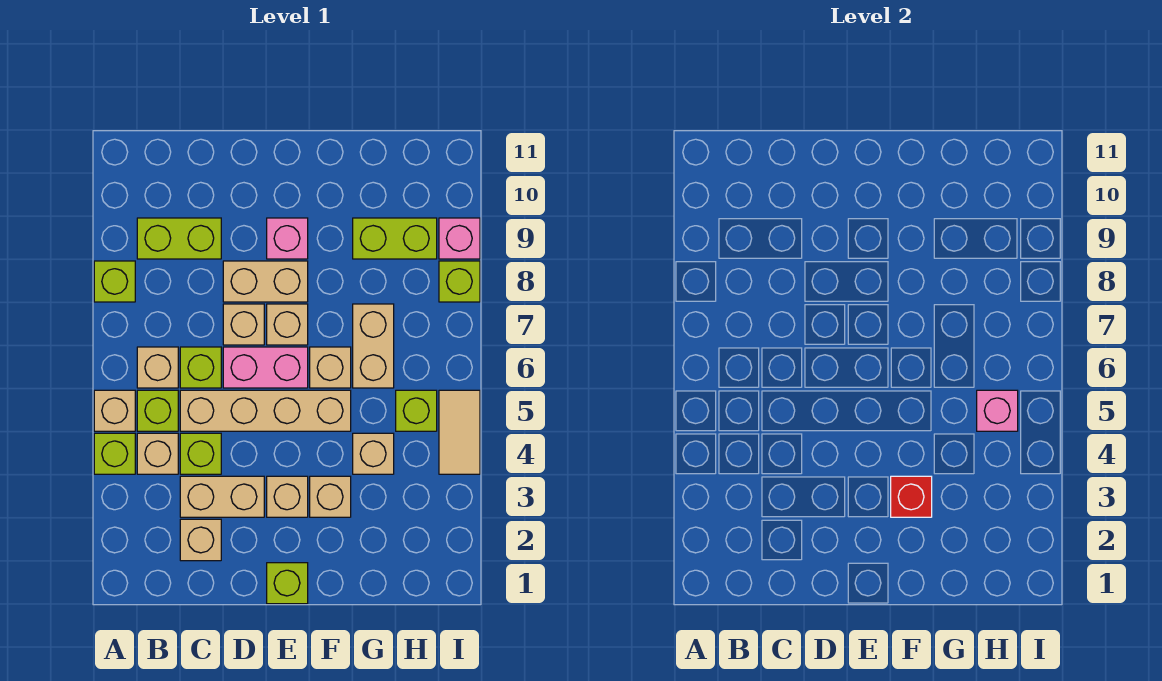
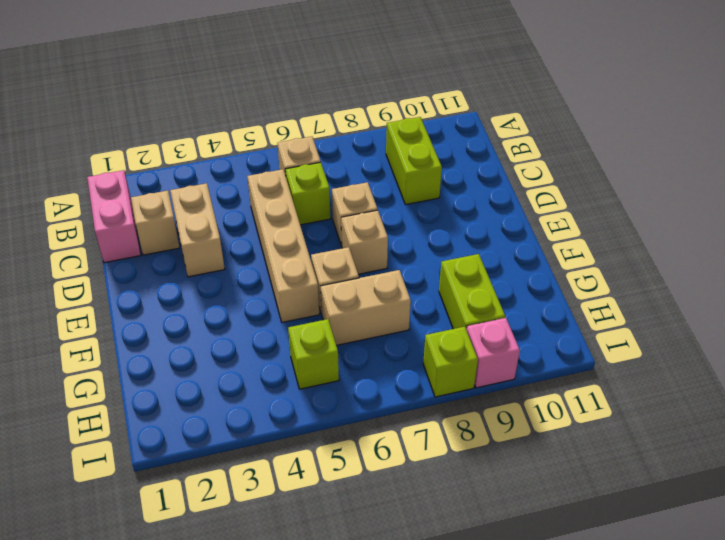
pink brick B1:C1 level 1 -> pink brick D6:E6 level 1
none -> lime brick A4 level 1
none -> tan brick A5 level 1
none -> lime brick A8 level 1
none -> tan brick B4 level 1

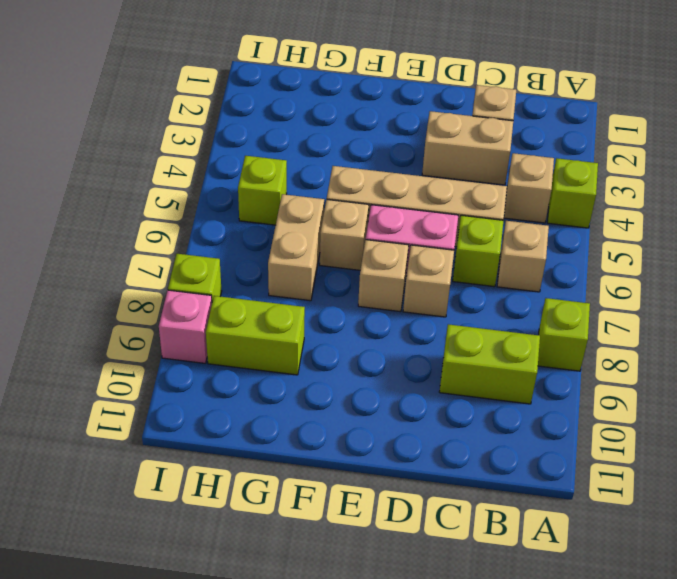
none -> tan brick A5 level 1
none -> lime brick B5 level 1
none -> lime brick C4 level 1
none -> tan brick D8:E8 level 1

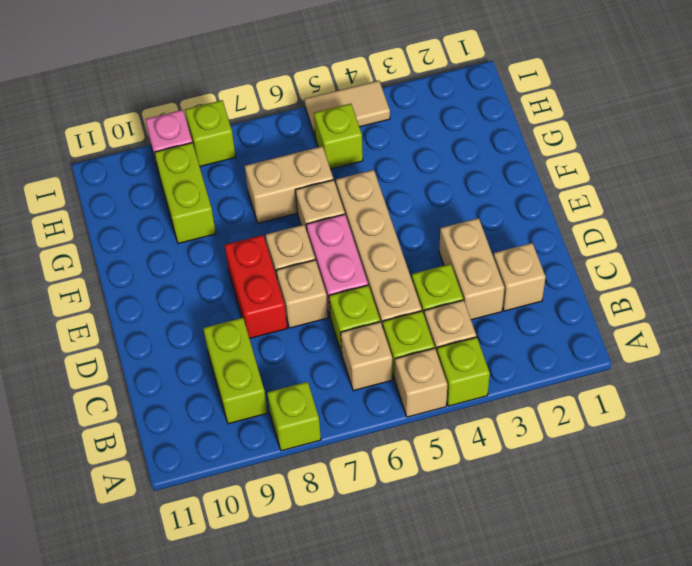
red brick D8:E8 level 1 -> tan brick D8:E8 level 1
none -> lime brick E1 level 1
none -> tan brick E3 level 1
none -> pink brick E9 level 1
none -> tan brick F3 level 1

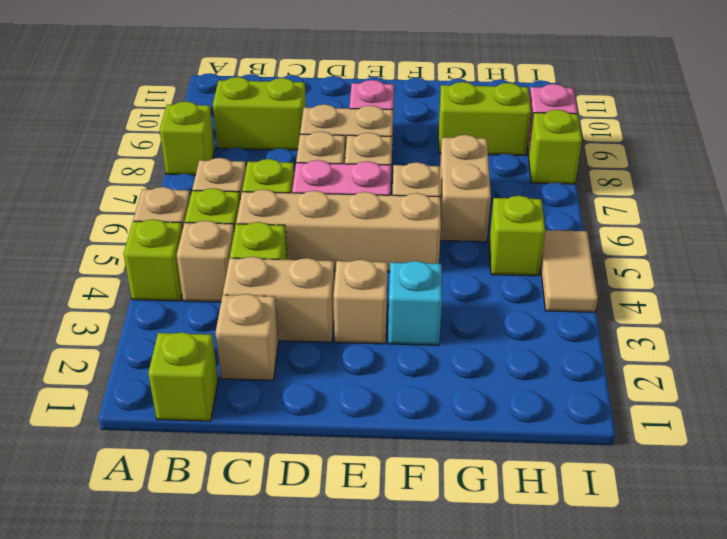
lime brick B1 level 1 -> lime brick E1 level 1
cyan brick F3 level 1 -> tan brick F3 level 1
none -> tan brick G4 level 1
none -> red brick F3 level 2
none -> pink brick H5 level 2

